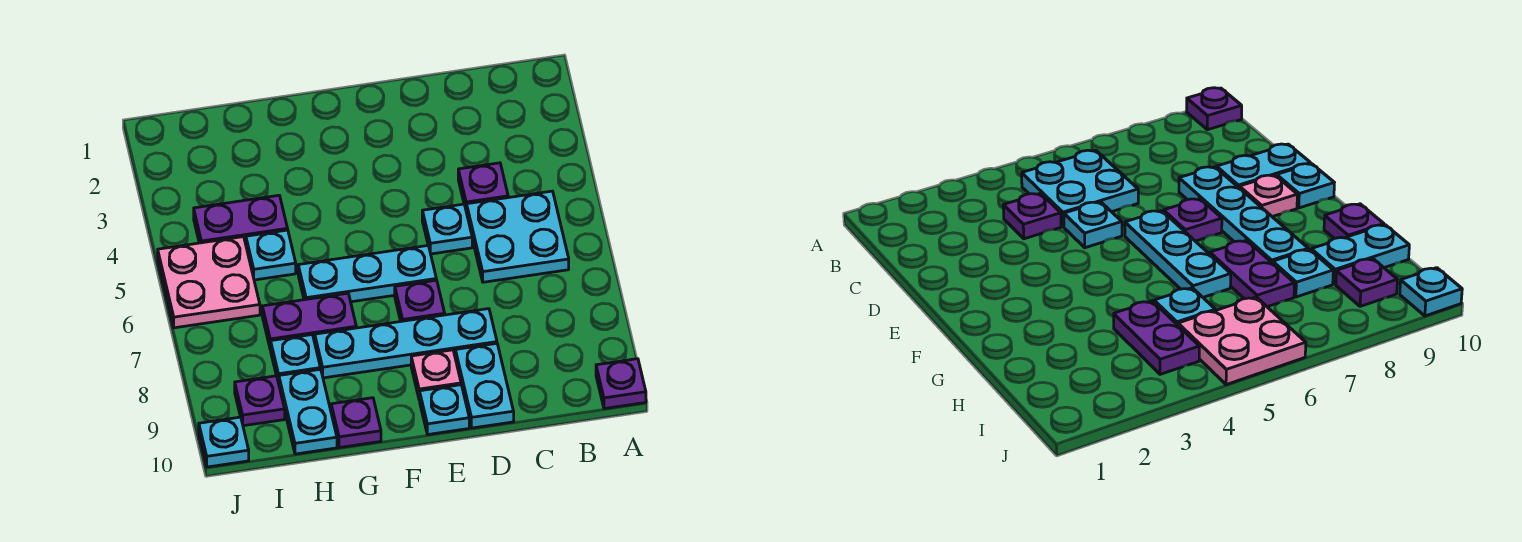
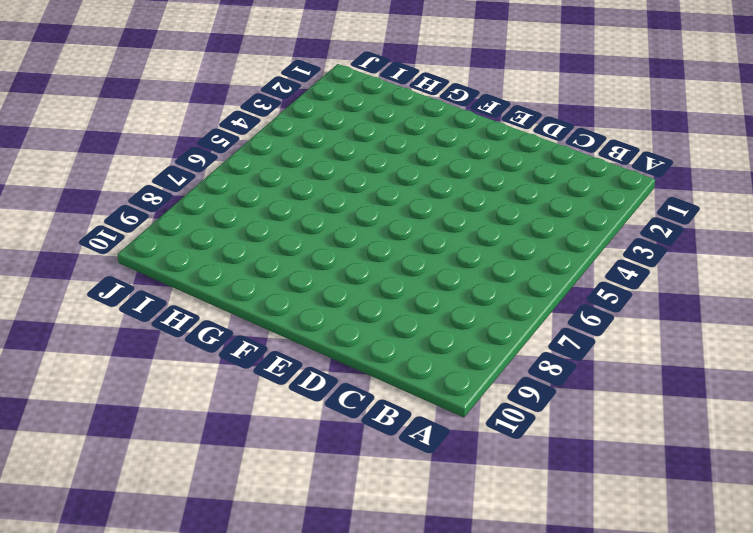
none -> purple plate A10 level 1
none -> cyan plate B5:C6 level 1
none -> purple plate C4 level 1

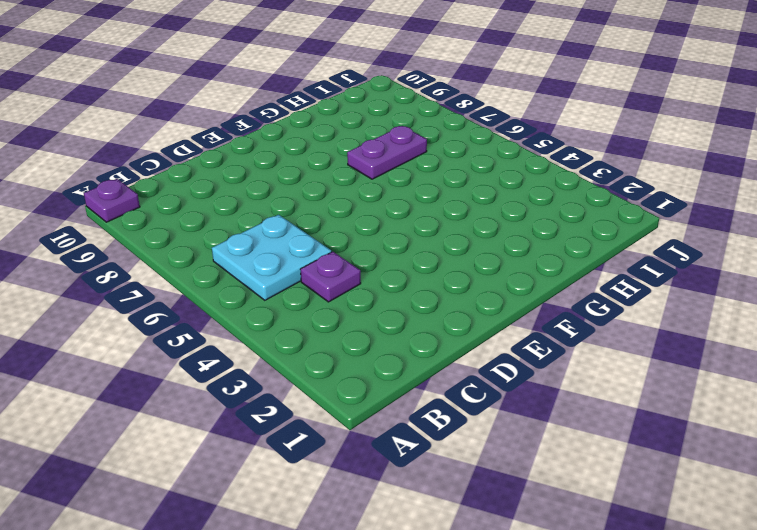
none -> cyan plate D5 level 1
none -> cyan plate D8:G8 level 1
none -> cyan plate D9:D10 level 1

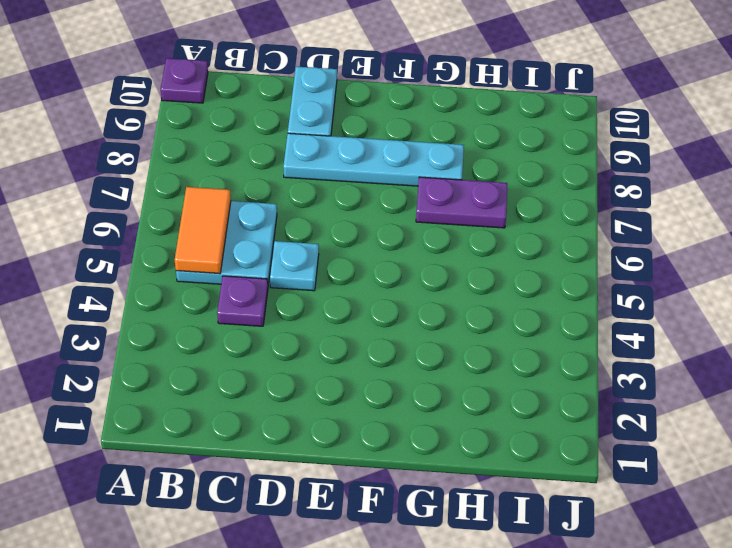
orange tile B5:B6 level 2 -> none
none -> cyan plate E6:G6 level 1
none -> purple plate E7 level 1
none -> pink plate E9 level 1

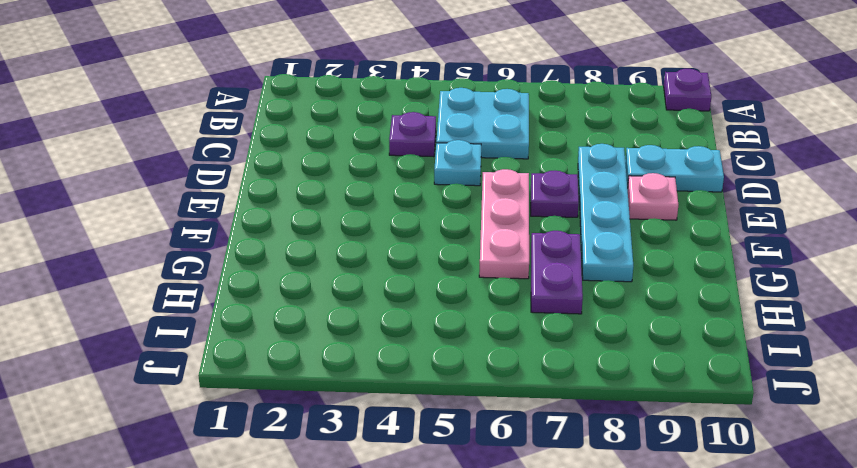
pink plate E6:G6 level 1 -> cyan plate E6:G6 level 1
none -> cyan plate E10 level 1
none -> purple plate G10 level 1
none -> purple plate H4:I4 level 1

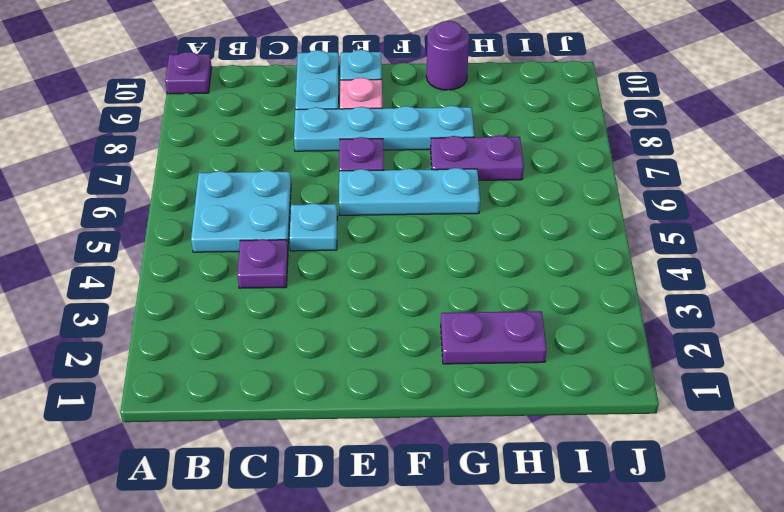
purple plate G2:H2 level 1 -> purple plate H4:I4 level 1
purple round brick G10 level 1 -> purple plate G10 level 1
none -> cyan plate H5 level 1
none -> cyan plate H8 level 1
none -> cyan plate H9:H10 level 1

